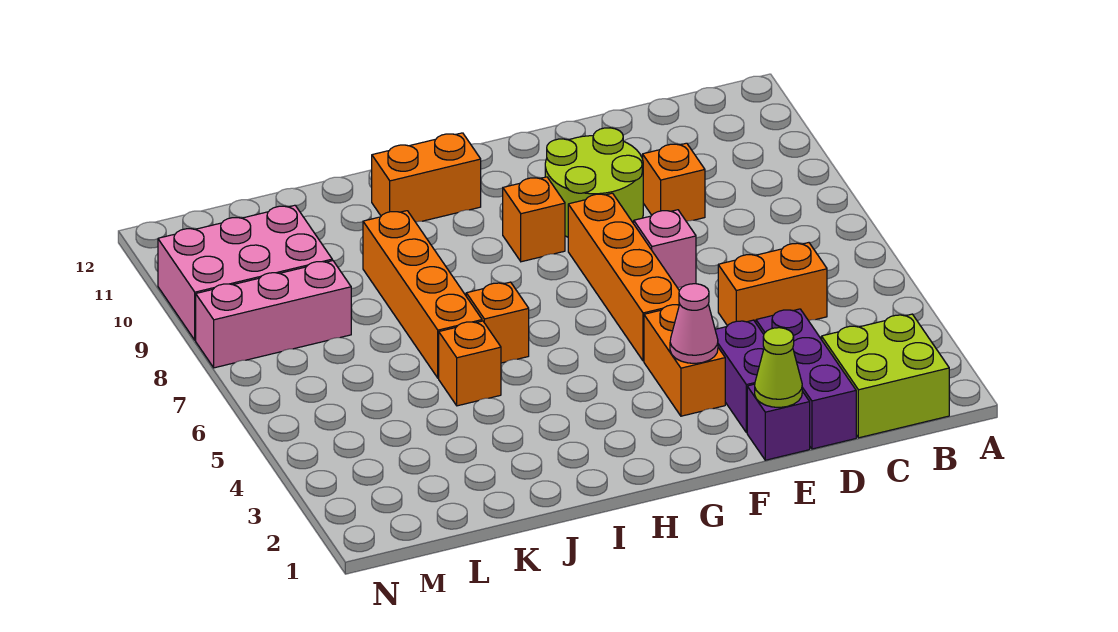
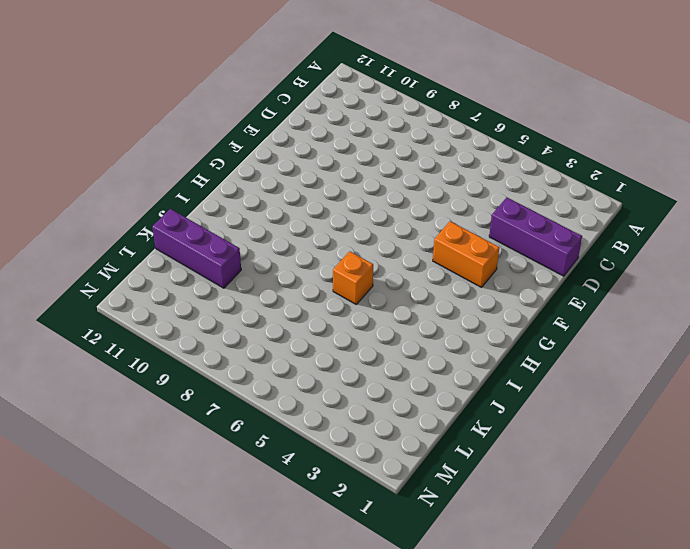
purple brick K10:K12 level 1 -> none
none -> lime brick B1:C2 level 1
none -> orange brick C5:D5 level 1
none -> orange brick D9 level 1

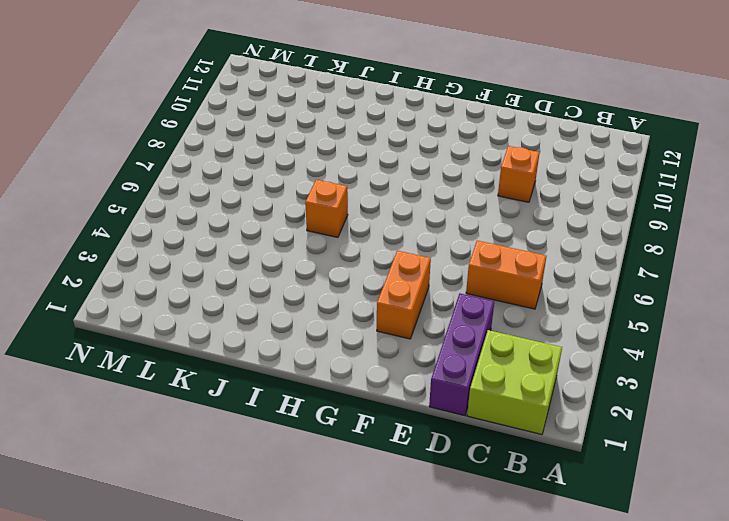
none -> purple brick E1 level 1
none -> purple brick E2:E3 level 1
none -> pink brick E7 level 1

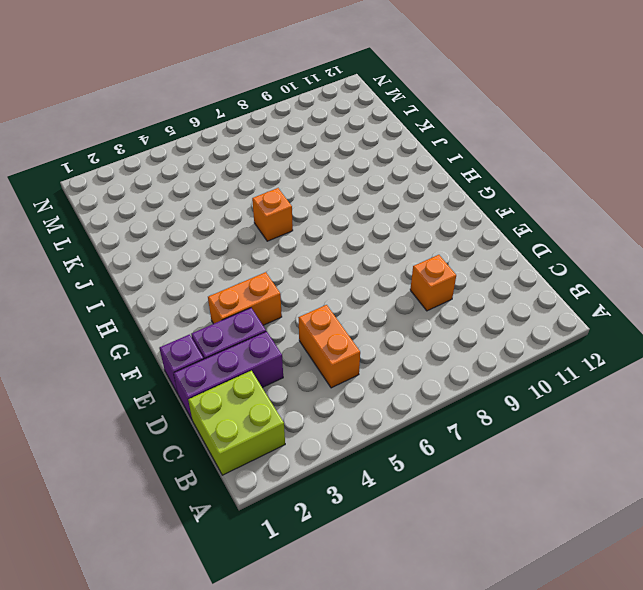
none -> pink brick E7 level 1
none -> lime round brick E9:F10 level 1
none -> orange brick F5:F8 level 1

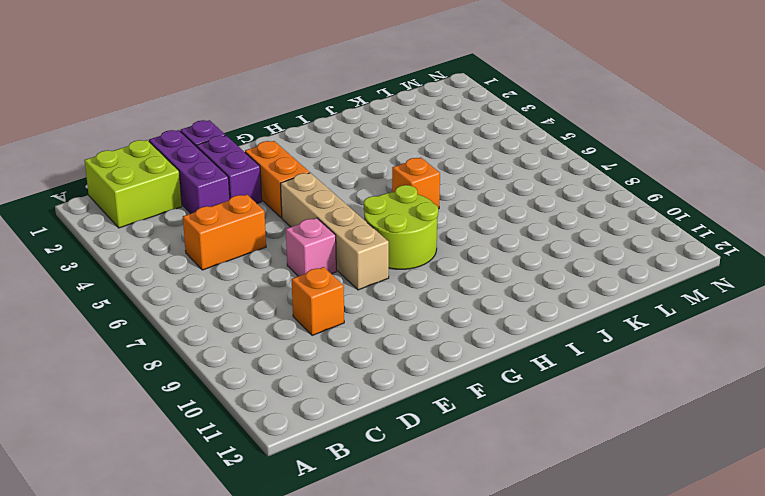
tan brick F5:F8 level 1 -> orange brick F5:F8 level 1
lime round brick G7:H8 level 1 -> lime round brick E9:F10 level 1
none -> orange brick G9 level 1
none -> orange brick H11:I11 level 1
none -> orange brick J5 level 1

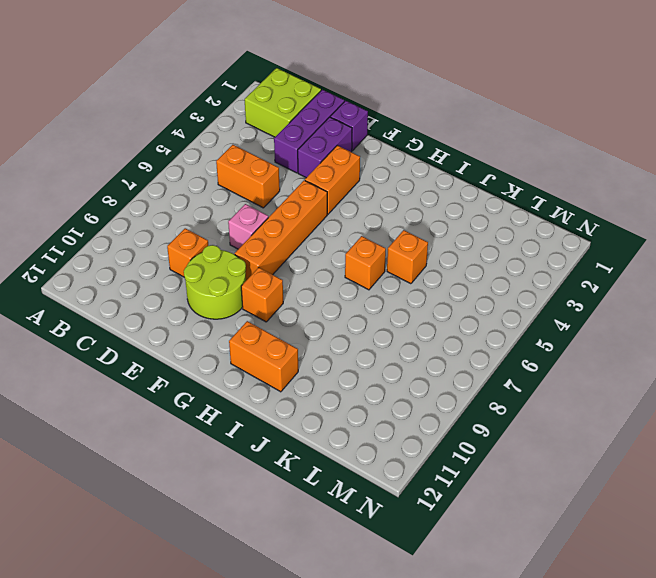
none -> orange brick J6:J9 level 1
none -> pink brick L8:N8 level 1
none -> pink brick L9:N10 level 1

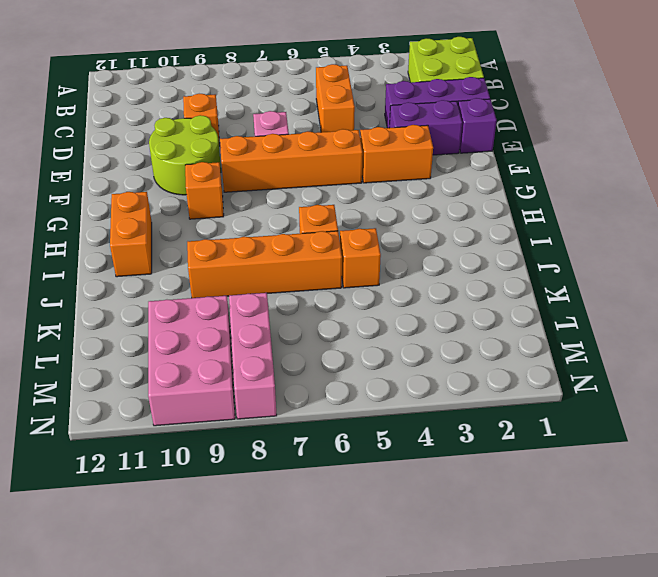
none -> lime cone E1 level 2
none -> pink cone F3 level 2

